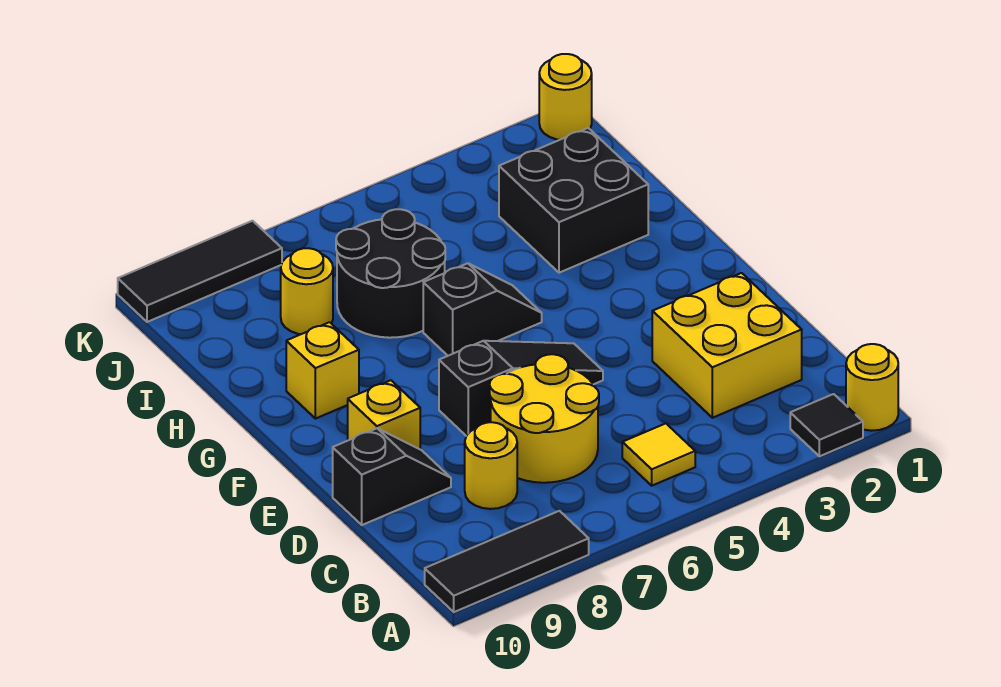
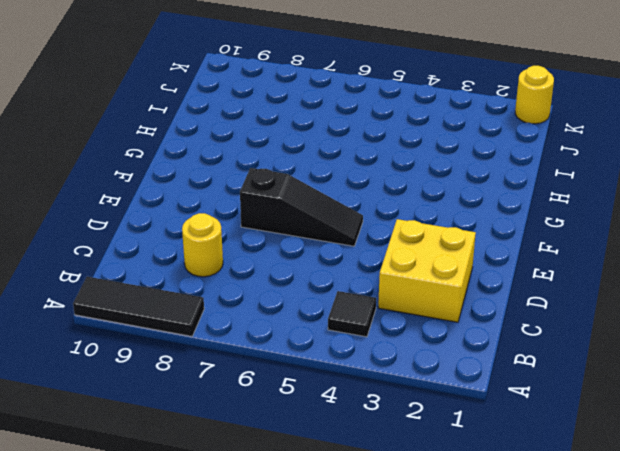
black tile B4 level 1 -> black tile A2 level 1
none -> yellow round brick A1 level 1
none -> yellow tile B5 level 1
none -> yellow round brick C6:D7 level 1

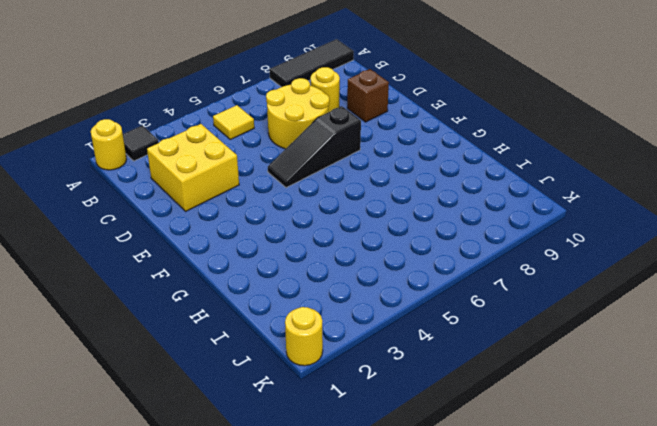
brown brick D9 level 1 -> black slope D9:D10 level 1 top 10
none -> yellow brick E9 level 1
none -> black slope G5:G6 level 1 top 6
none -> yellow brick G9 level 1

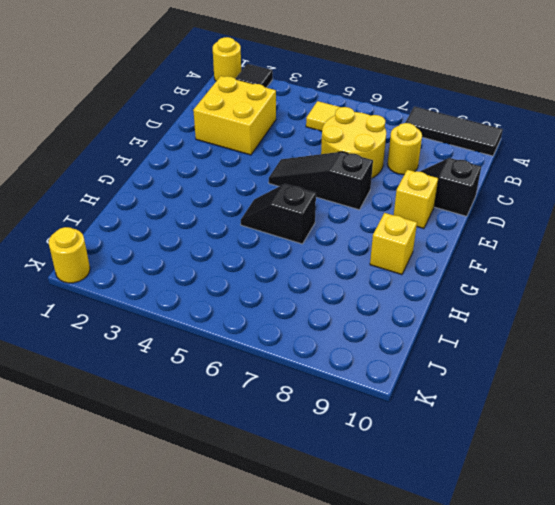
none -> black brick H2:I3 level 1
none -> black round brick H6:I7 level 1
none -> yellow round brick I8 level 1

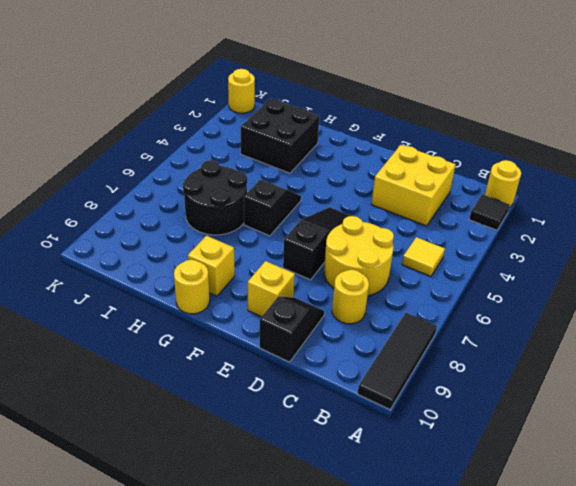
yellow round brick G10 level 1 -> yellow round brick I8 level 1
none -> black tile K8:K10 level 1

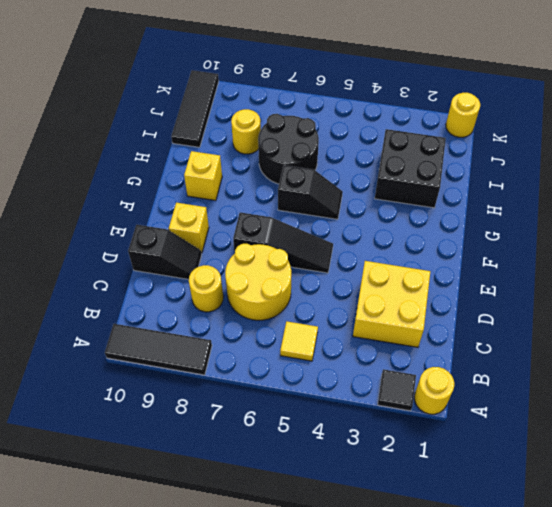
black tile I10:K10 level 1 -> black tile K8:K10 level 1

